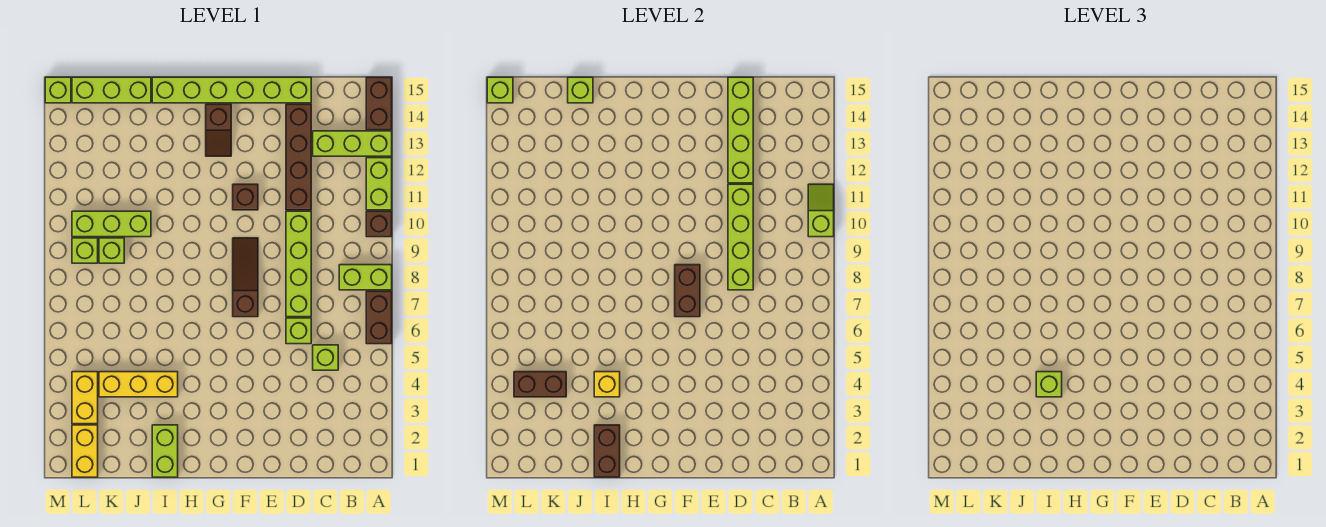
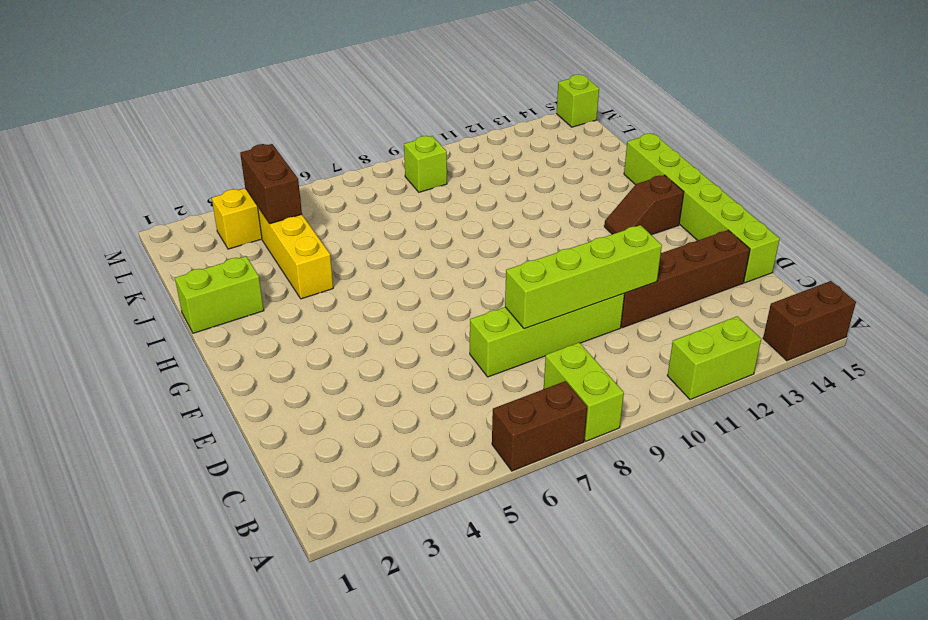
none -> brown brick A10 level 1
none -> lime brick A13:C13 level 1
none -> lime brick C5 level 1
none -> lime brick D6 level 1

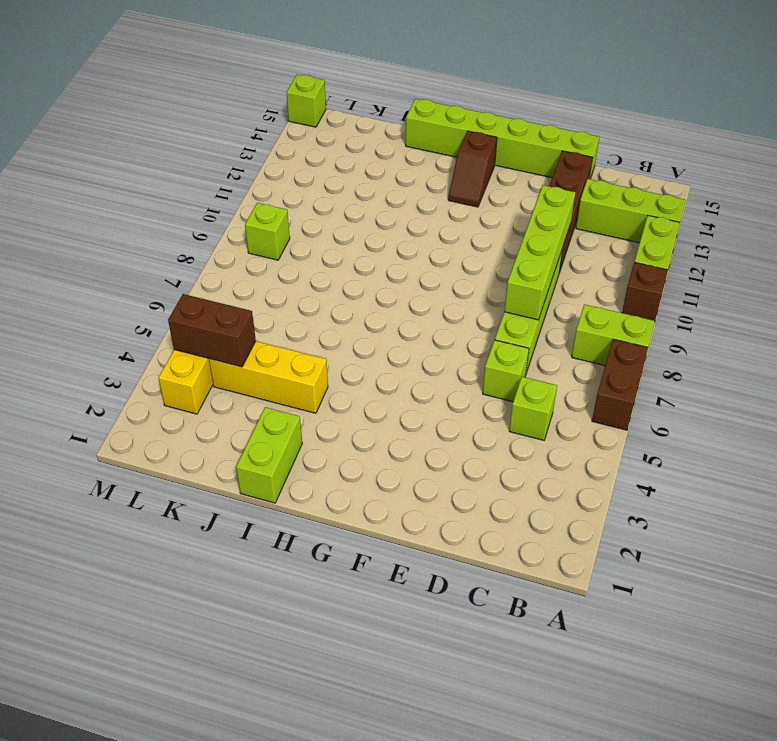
none -> brown brick A14:A15 level 1
none -> brown slope F7:F9 level 1 top 7
none -> brown brick F11 level 1
none -> lime brick J10:L10 level 1

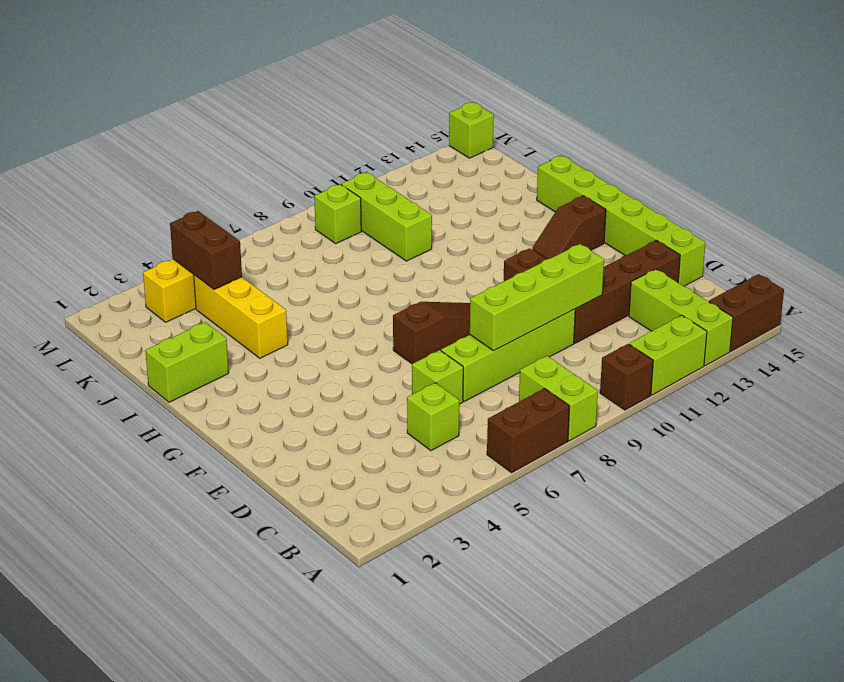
none -> lime brick J15:L15 level 1
none -> lime brick K9 level 1
none -> yellow brick L1:L2 level 1
none -> lime slope A10:A11 level 2 top 10

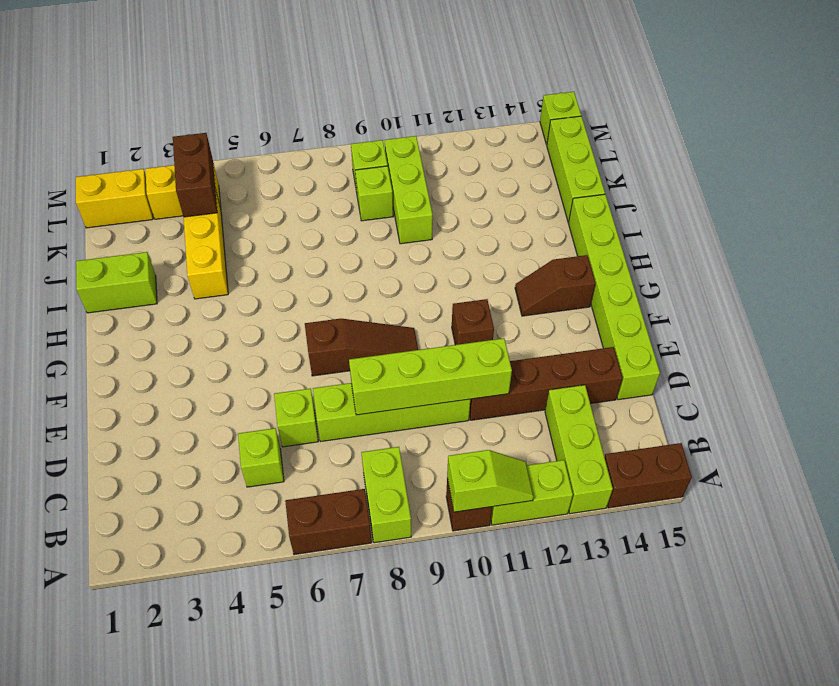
none -> lime brick D12:D15 level 2
none -> brown brick F7:F8 level 2
none -> brown brick I1:I2 level 2
none -> yellow brick I4 level 2

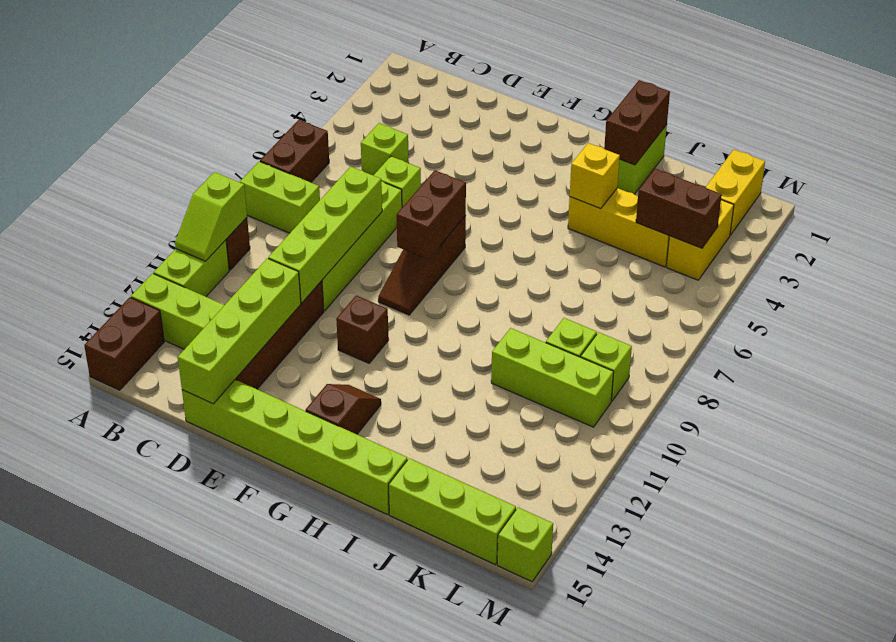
none -> lime brick J15 level 2
none -> lime brick M15 level 2
none -> lime brick I4 level 3

